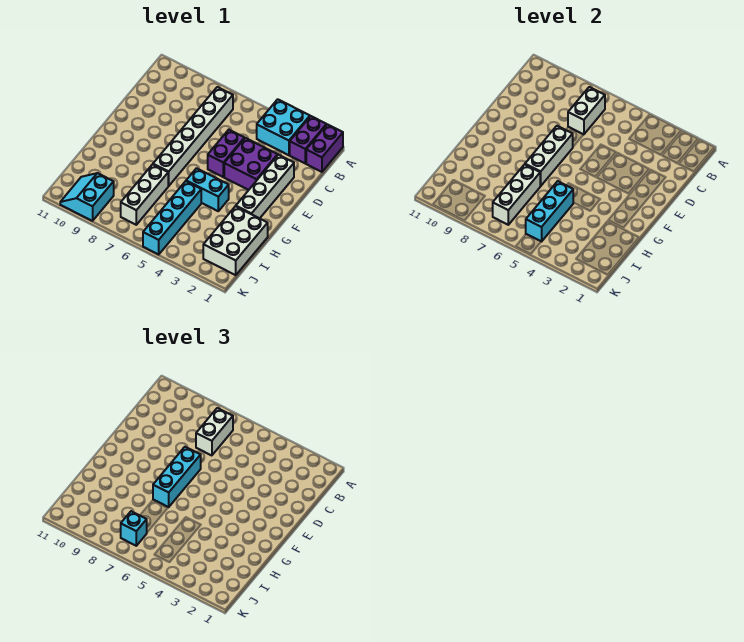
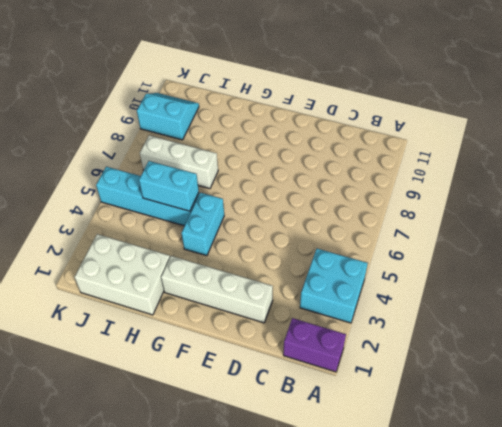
cyan brick H5:I5 level 2 -> cyan brick H5:J5 level 2
none -> purple brick A2:B2 level 1
none -> white brick B7:G7 level 1
none -> purple brick D3:E4 level 1

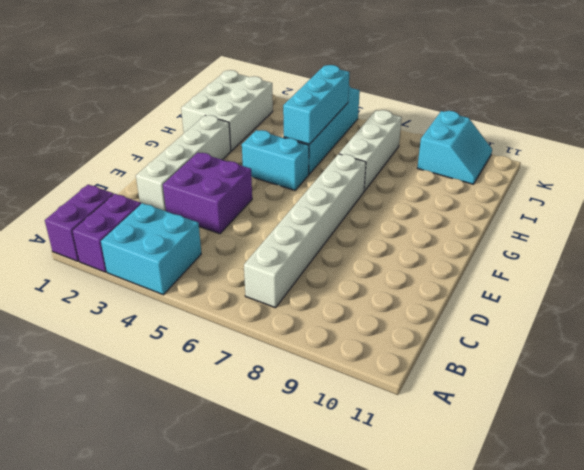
none -> purple brick D5:E5 level 1
none -> white brick B7:C7 level 2
none -> white brick E7:G7 level 2

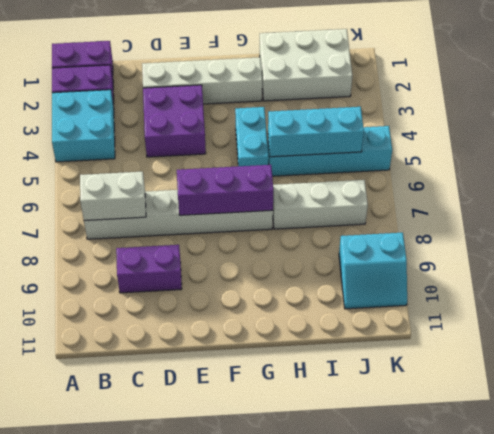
purple brick C9:D9 level 1 -> purple brick D5:E5 level 1
purple brick E7:G7 level 2 -> white brick E7:G7 level 2
none -> white brick H7:J7 level 2
none -> white brick B7:C7 level 3
none -> cyan brick E7:G7 level 3

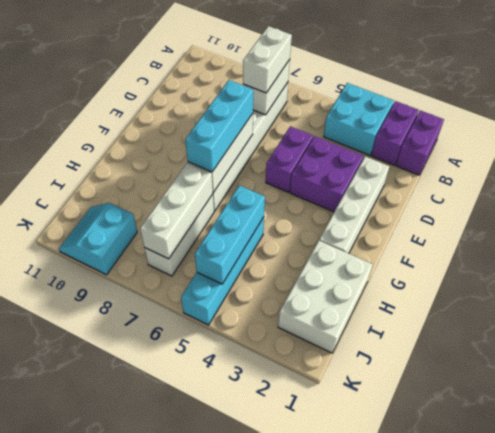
none -> cyan brick G4:G5 level 1
none -> cyan brick J7 level 3

